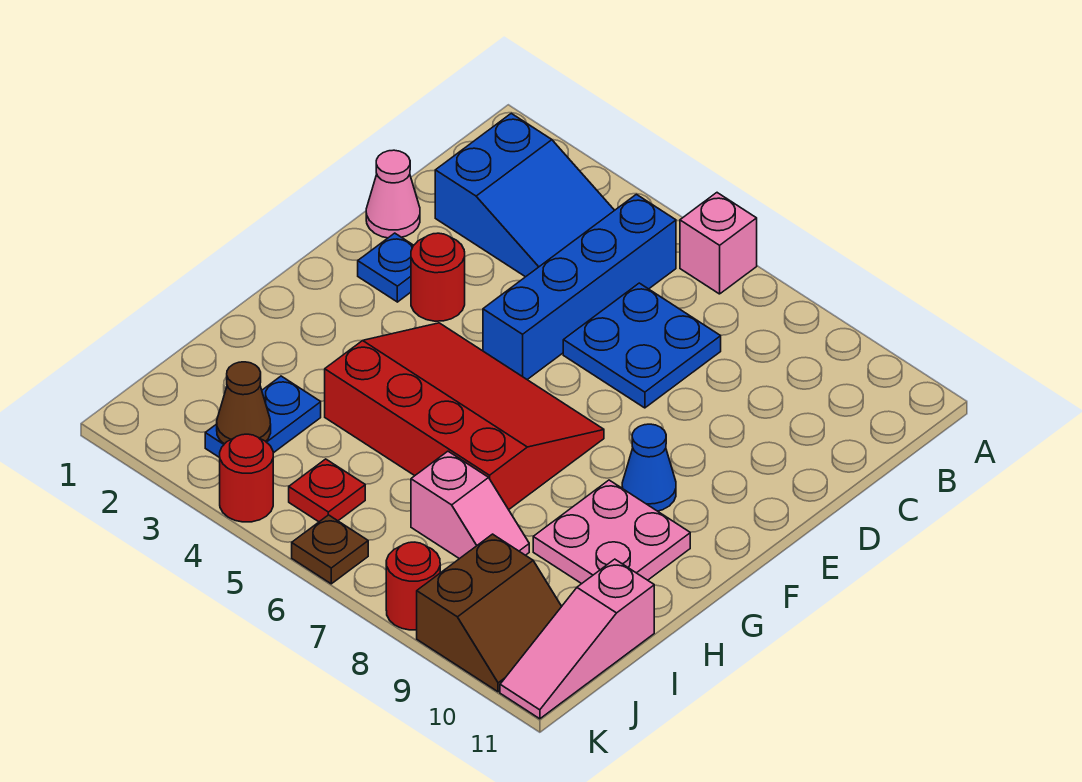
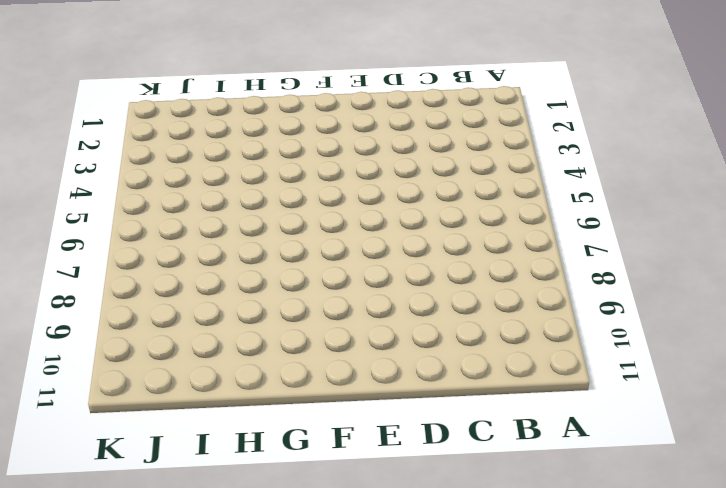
none -> pink brick A6 level 1
none -> blue slope B2:C4 level 1 top 2
none -> blue brick B5:E5 level 1

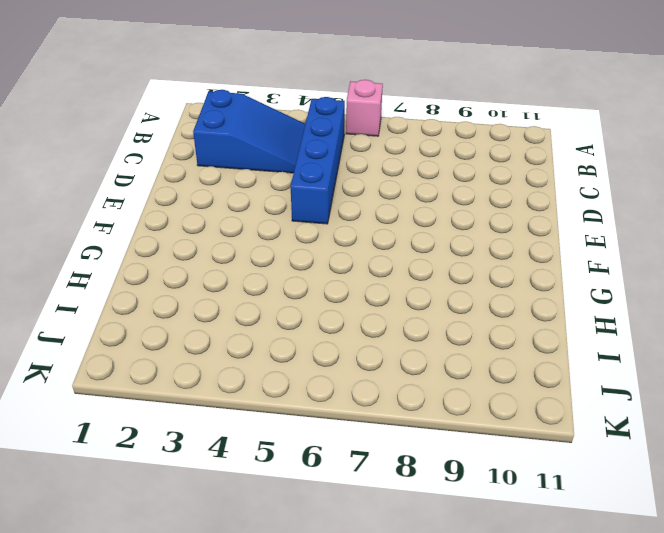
none -> blue plate C6:D7 level 1
none -> pink cone D1 level 1
none -> blue plate E2 level 1

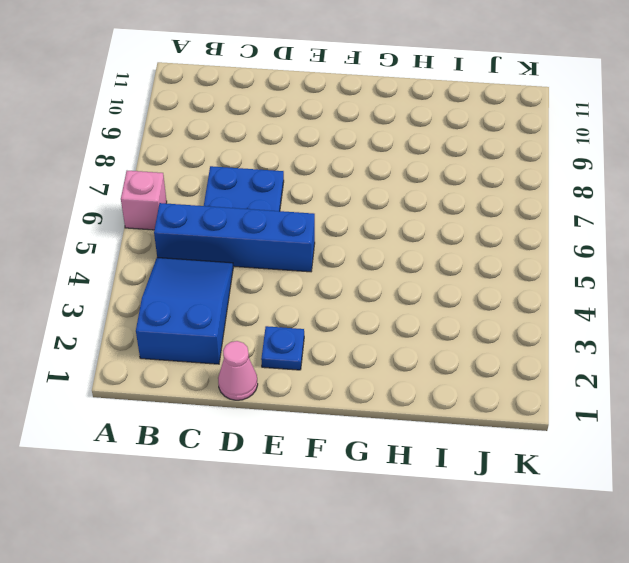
none -> red round brick E3 level 1
none -> red slope F4:H7 level 1 top H
none -> blue cone F9 level 1

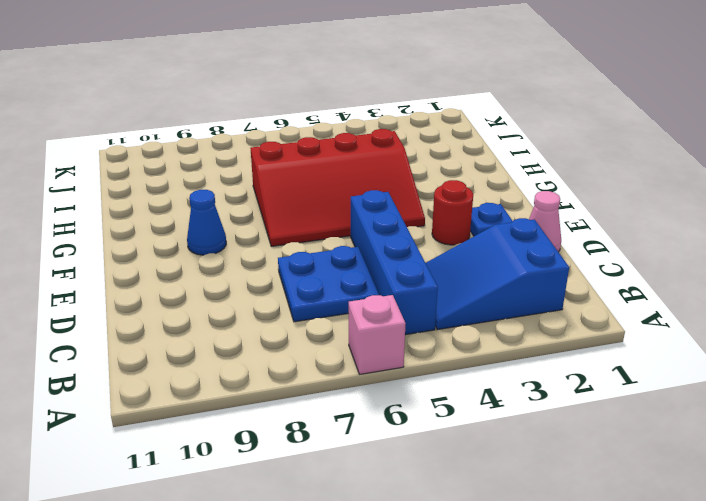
none -> pink plate G9:H10 level 1
none -> blue plate I3:J3 level 1
none -> pink slope I7:I8 level 1 top 7

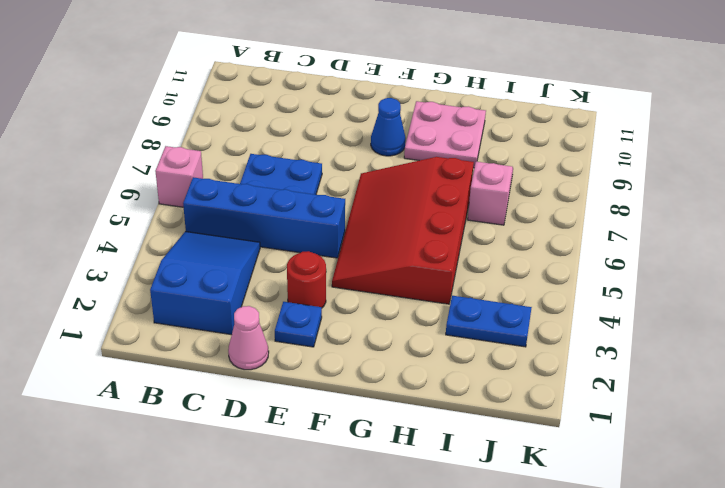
none -> pink slope I11:K11 level 1 top I
none -> red plate J5 level 1
none -> brown slope J9:K10 level 1 top 9

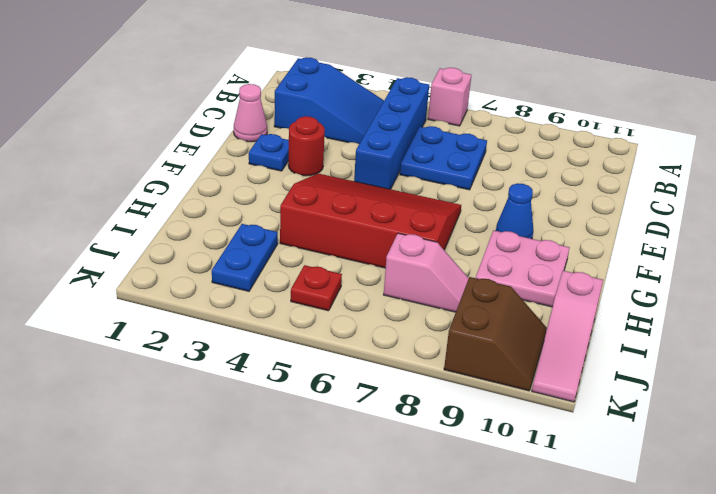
none -> red round brick K4 level 1
none -> brown plate K6 level 1
none -> red round brick K8 level 1

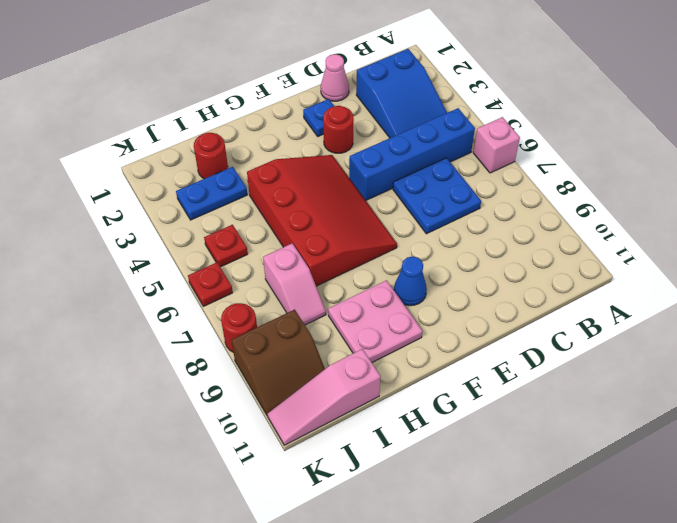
red round brick I2 level 1 -> red round brick K4 level 1
red plate K6 level 1 -> brown plate K6 level 1
none -> brown cone J3 level 2

